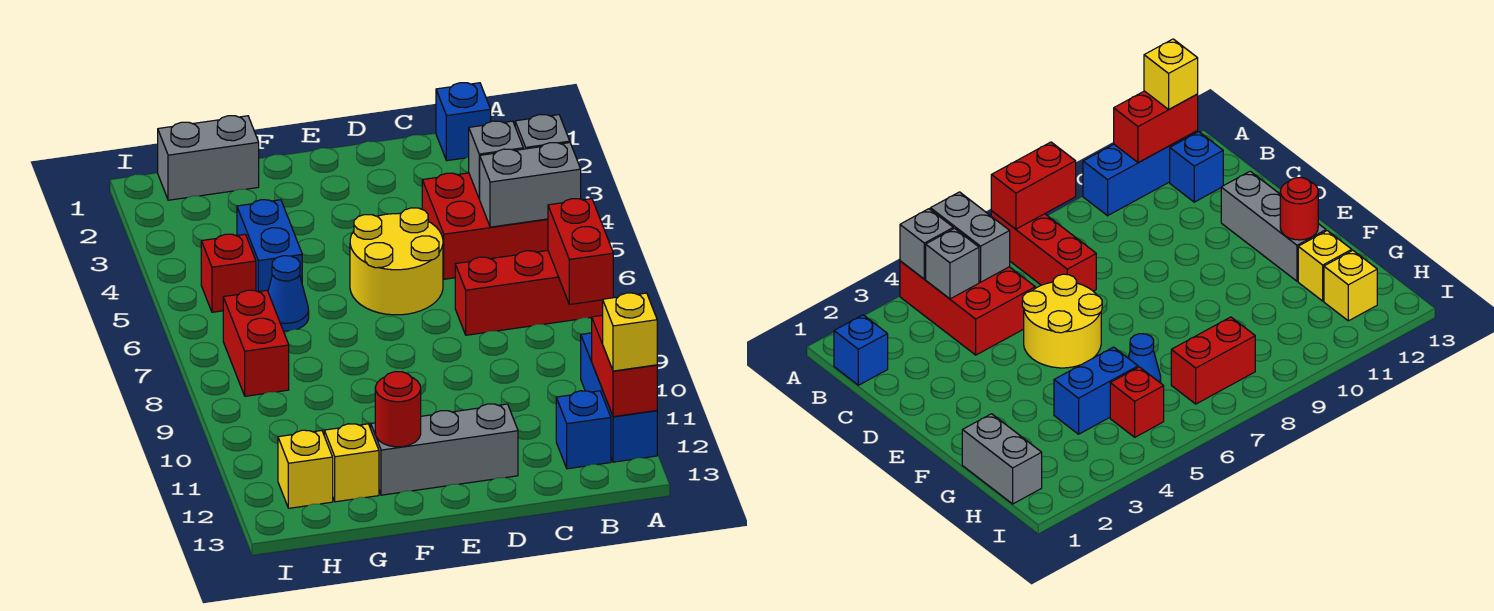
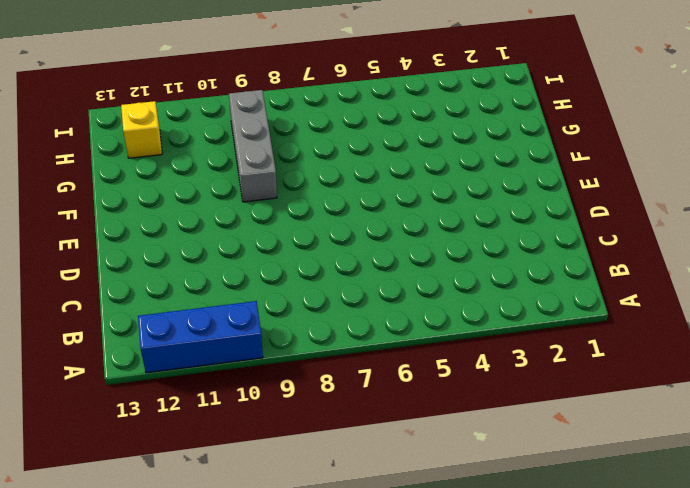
grey brick F9:H9 level 1 -> grey brick D12:F12 level 1
none -> red brick A4:C5 level 1
none -> red brick A7:C7 level 1
none -> blue brick B1 level 1

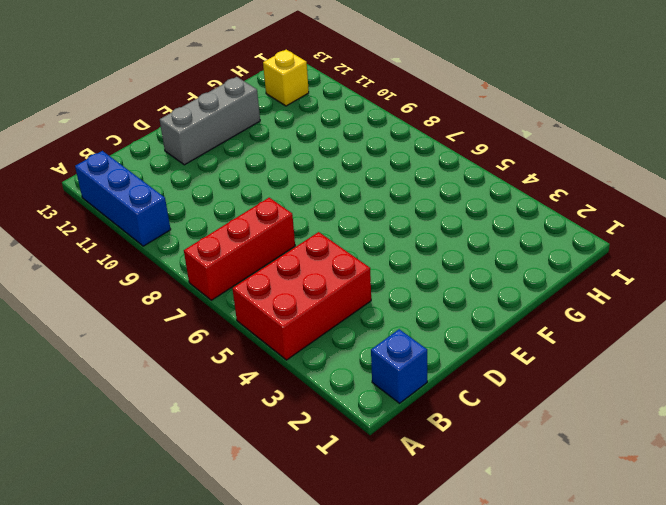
none -> blue brick B12 level 1
none -> yellow round brick D5:E6 level 1
none -> grey brick G1:H1 level 1

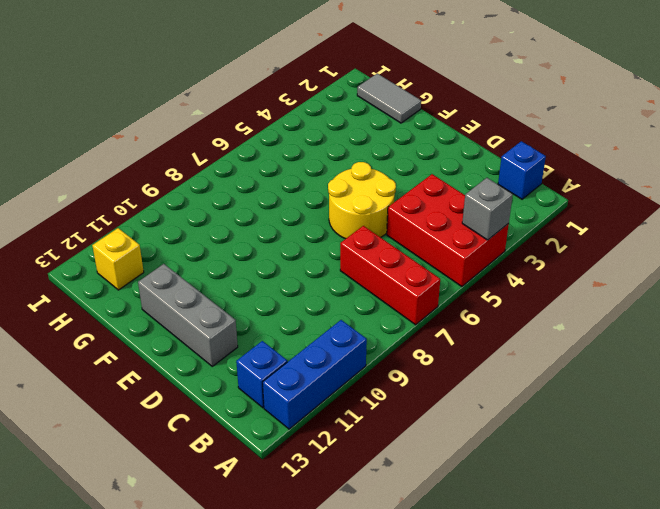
grey tile G1:H1 level 1 -> grey brick G1:H1 level 1
none -> blue brick G4:G5 level 1
none -> blue cone G6 level 1
none -> yellow brick G12 level 1

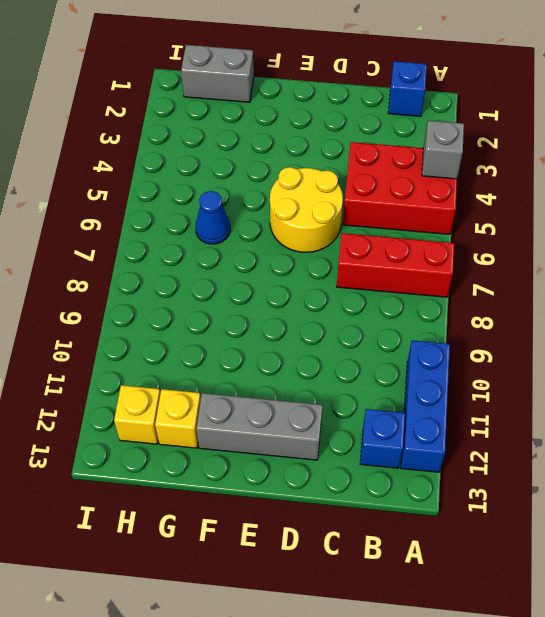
none -> blue brick G4:G5 level 1
none -> red brick H5 level 1
none -> red brick H7:H8 level 1

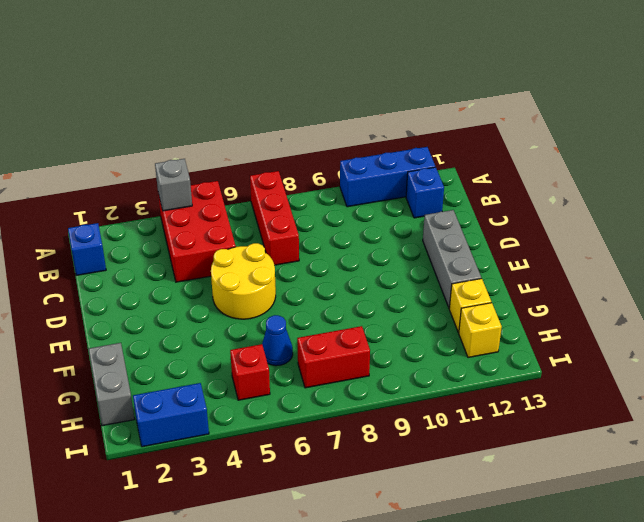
blue brick I2:I3 level 1 -> blue brick G4:G5 level 1
none -> grey brick A5:B5 level 2
none -> red brick A7:A8 level 2
none -> red brick A11:A12 level 2

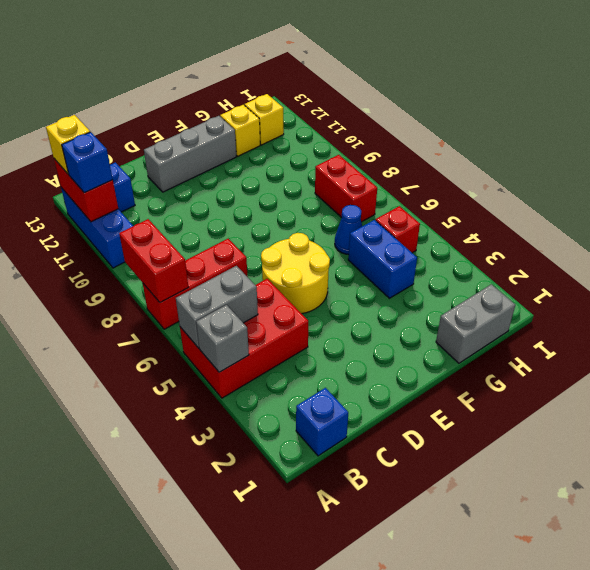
blue brick A11 level 3 -> none
none -> grey brick B4 level 2
none -> red round brick F12 level 2

